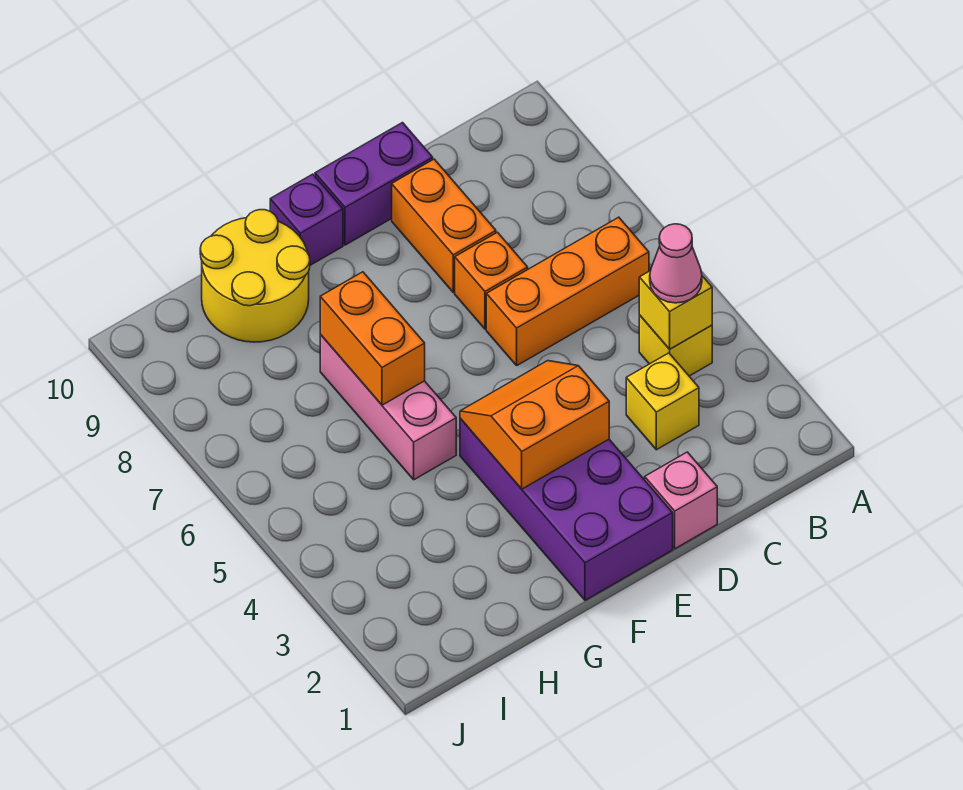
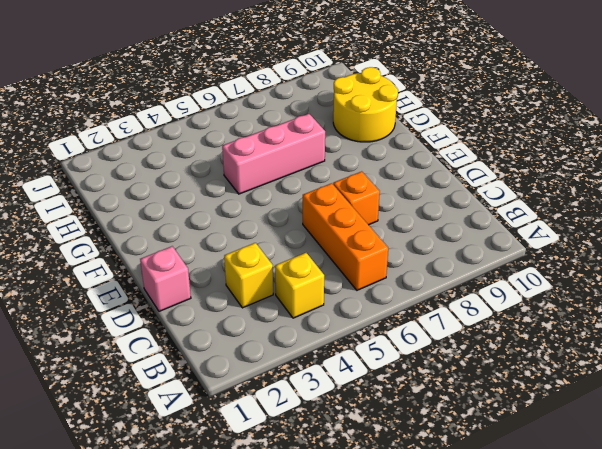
none -> orange brick D8:D9 level 1
none -> purple brick D10:E10 level 1
none -> purple brick E1:F4 level 1

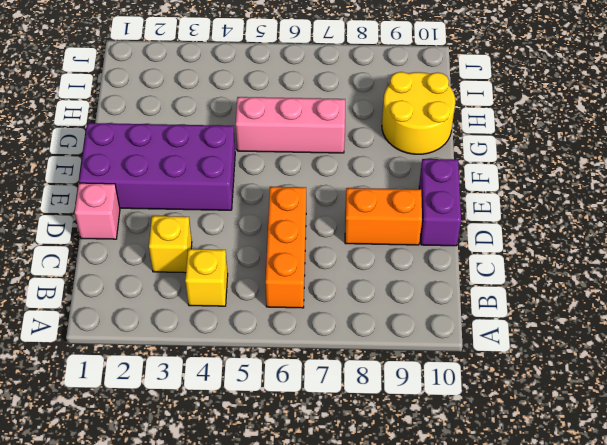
none -> orange brick D7 level 1
none -> purple brick F10 level 1
none -> yellow brick B4 level 2

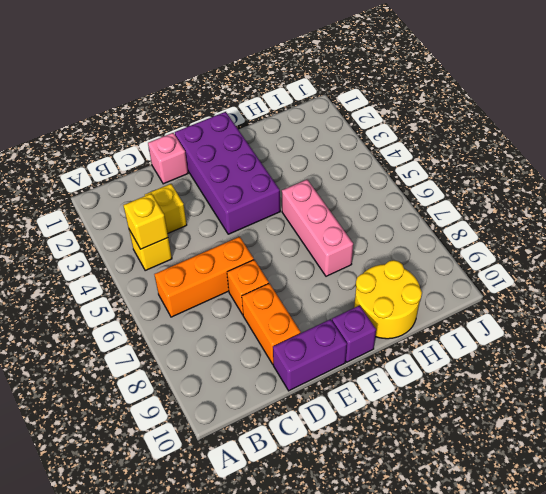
none -> orange slope E3:F4 level 2 top 3
none -> orange brick G6:G7 level 2
none -> pink cone B4 level 3

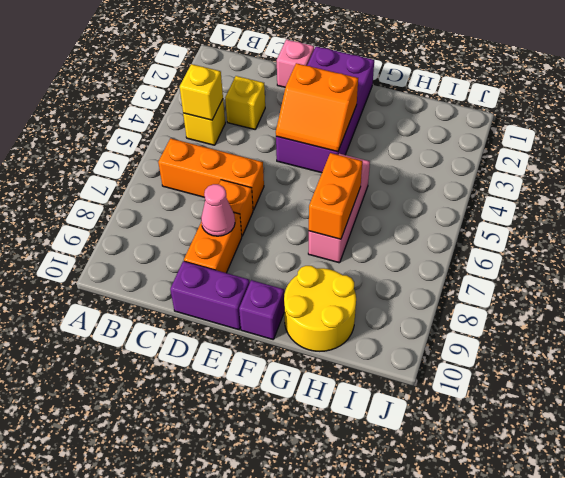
pink cone D8 level 2 -> pink cone B4 level 3

